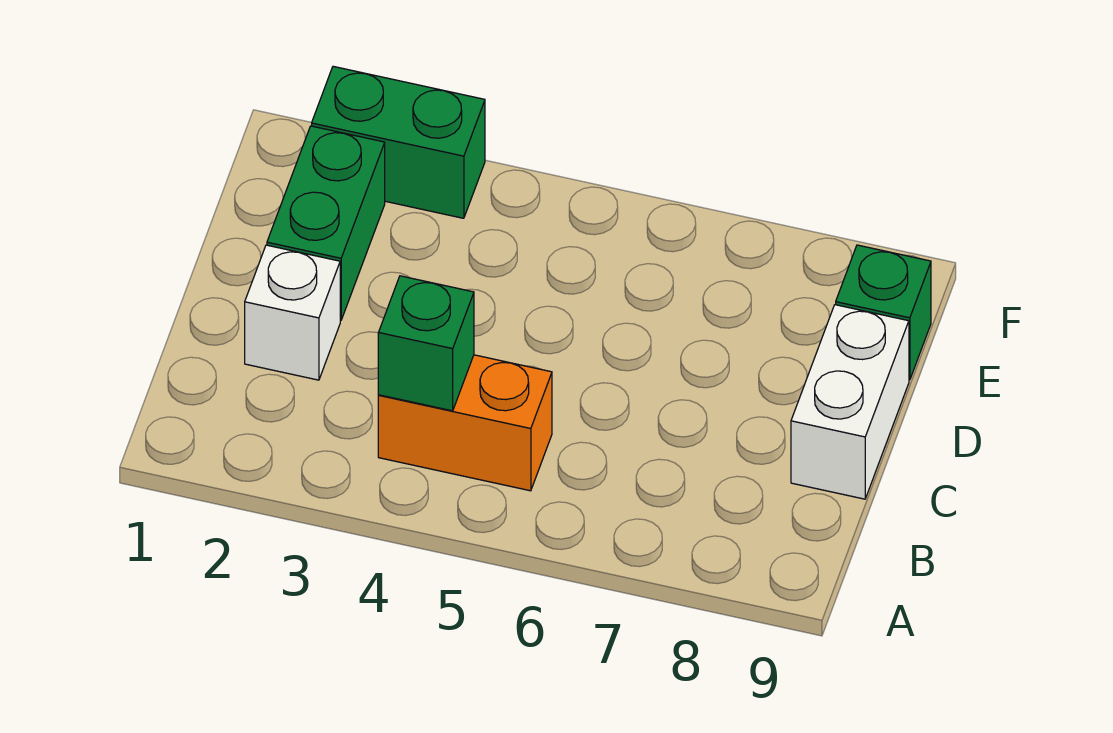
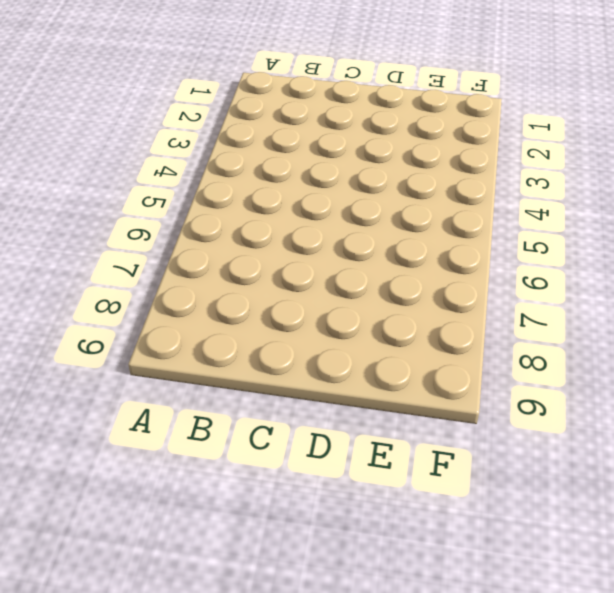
none -> orange brick B4:B5 level 1
none -> white brick C2 level 1

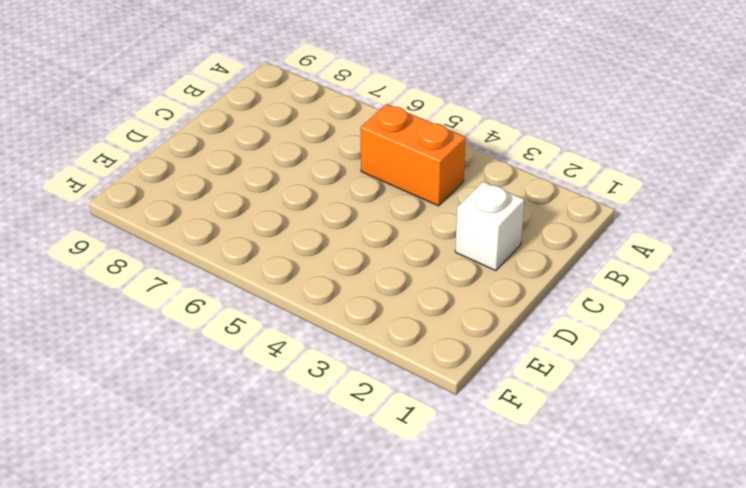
none -> white brick C9:D9 level 1
none -> green brick D2:E2 level 1

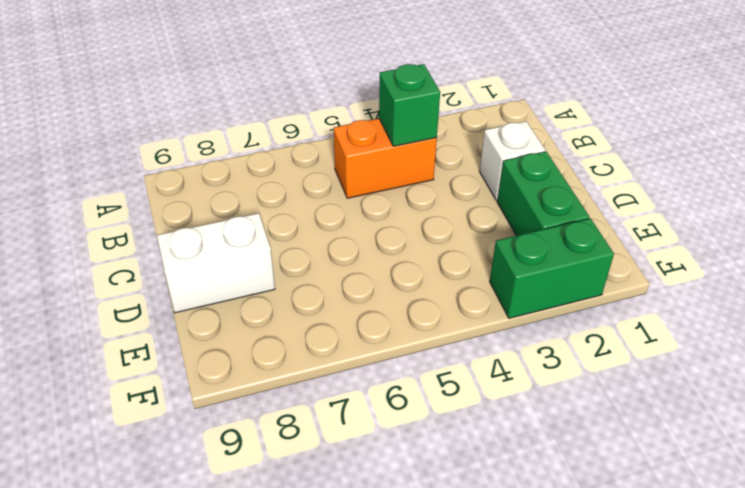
white brick D8:D9 level 1 -> white brick C9:D9 level 1
none -> green brick E9 level 1

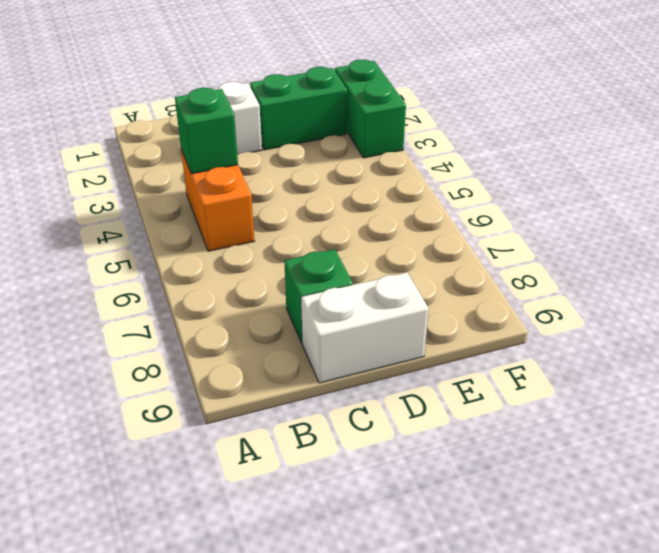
green brick C8 level 1 -> green brick E9 level 1

